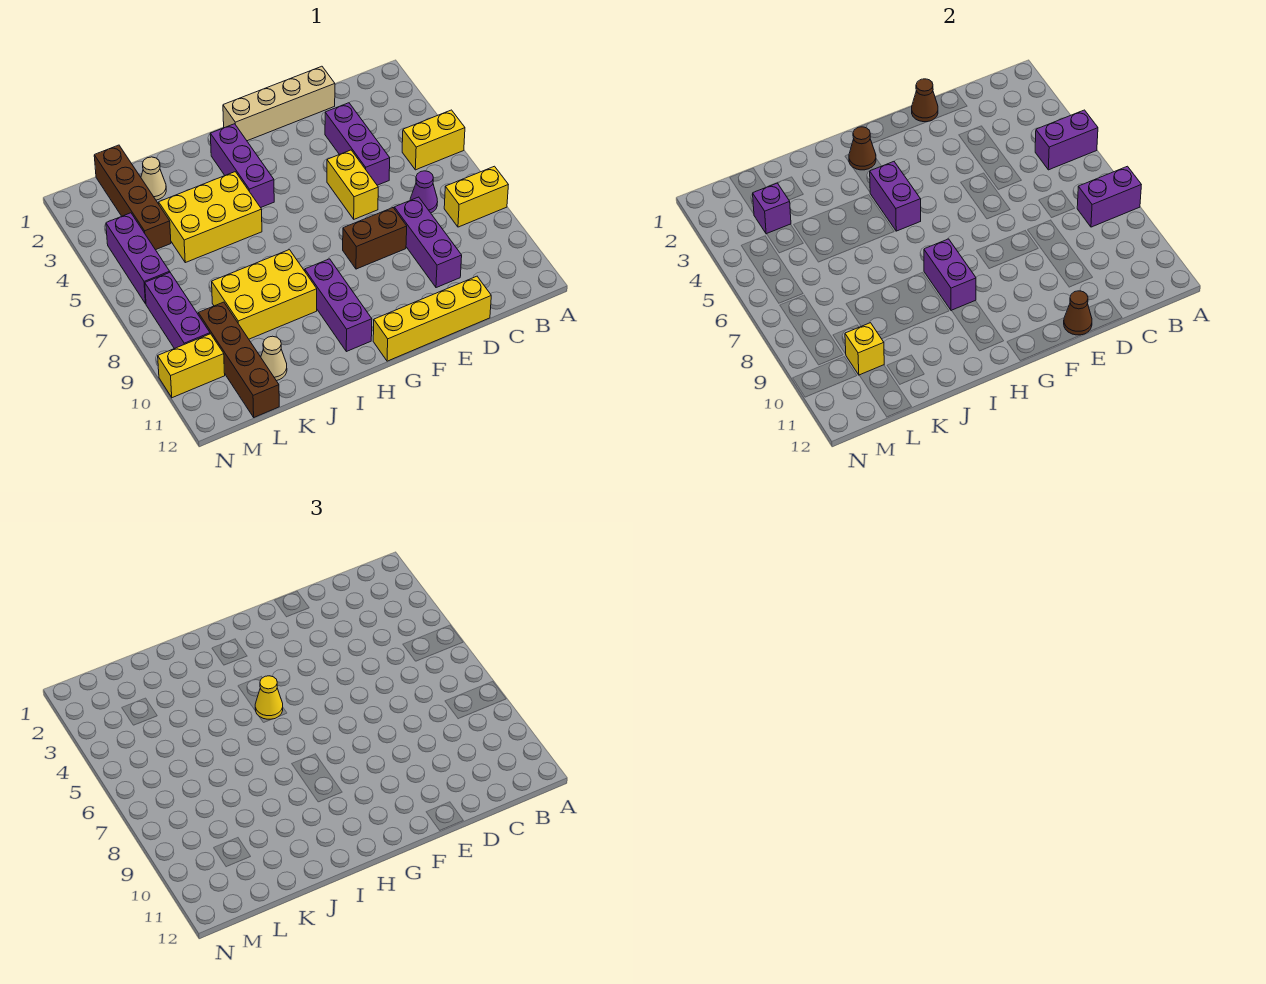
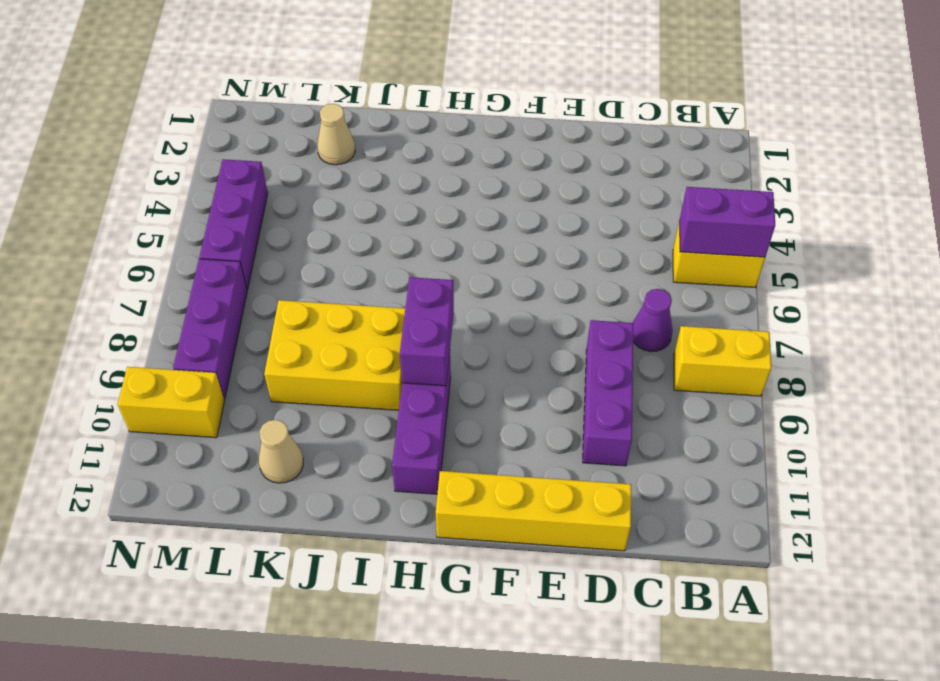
none -> tan brick D1:G1 level 1
none -> purple brick D3:D5 level 1
none -> yellow brick E5:E6 level 1
none -> brown brick E8:F8 level 1

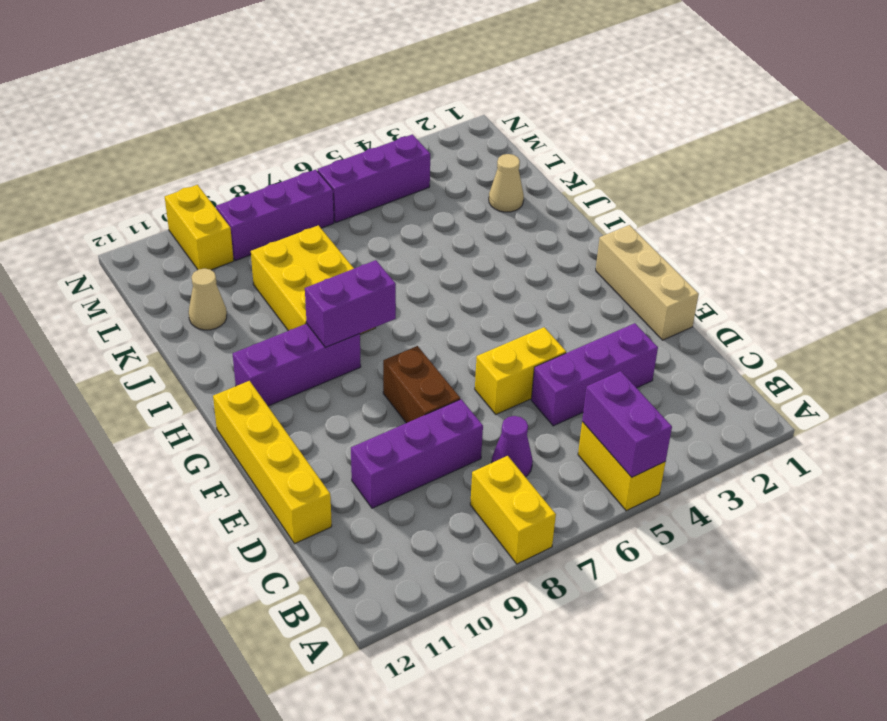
tan brick E1:G1 level 1 -> tan brick D1:G1 level 1
none -> purple brick H2:H4 level 1
none -> yellow brick I4:K5 level 1
none -> brown brick L1:L4 level 1
none -> brown brick L9:L12 level 1

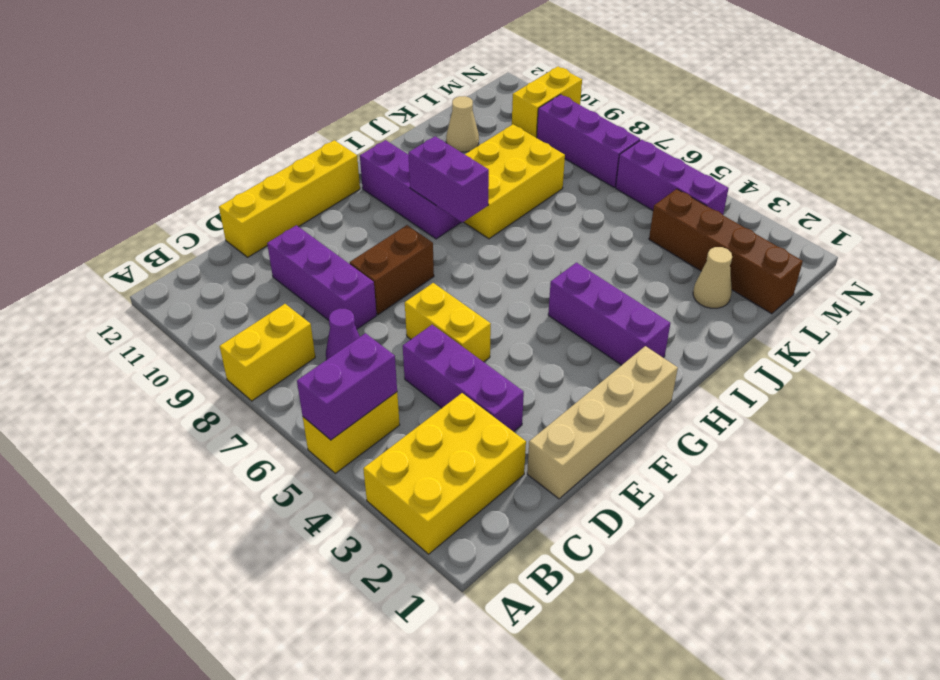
yellow brick A2:C3 level 1 -> yellow brick I4:K5 level 1
none -> brown brick L9:L12 level 1
none -> purple brick A8:B8 level 2
none -> brown cone E1 level 2
none -> brown cone E12 level 2

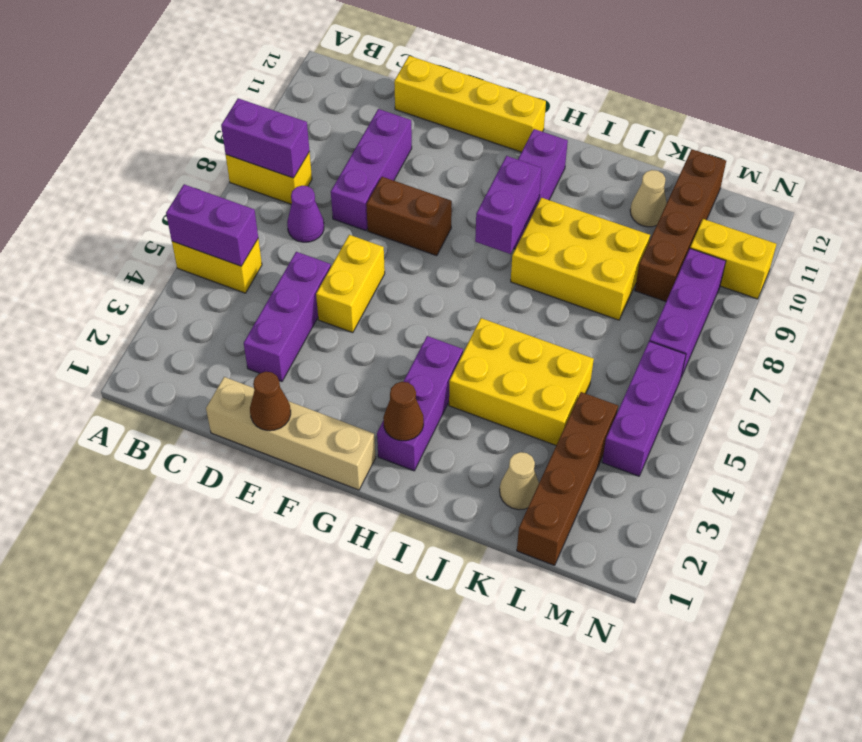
none -> brown cone E12 level 2
none -> purple brick H4:H5 level 2
none -> purple brick L3 level 2
none -> yellow brick L10 level 2

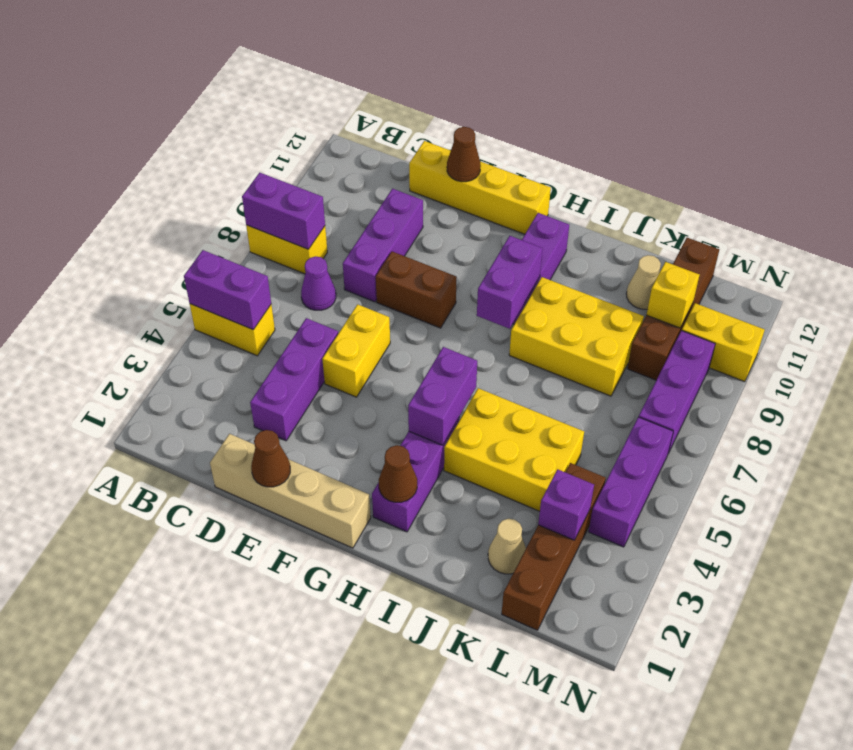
none -> yellow cone H5 level 3

